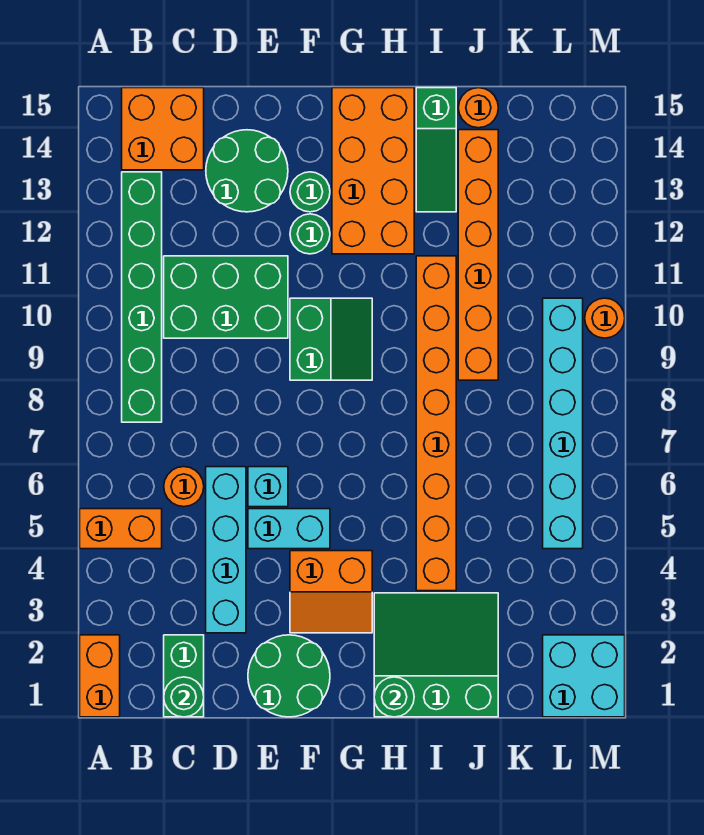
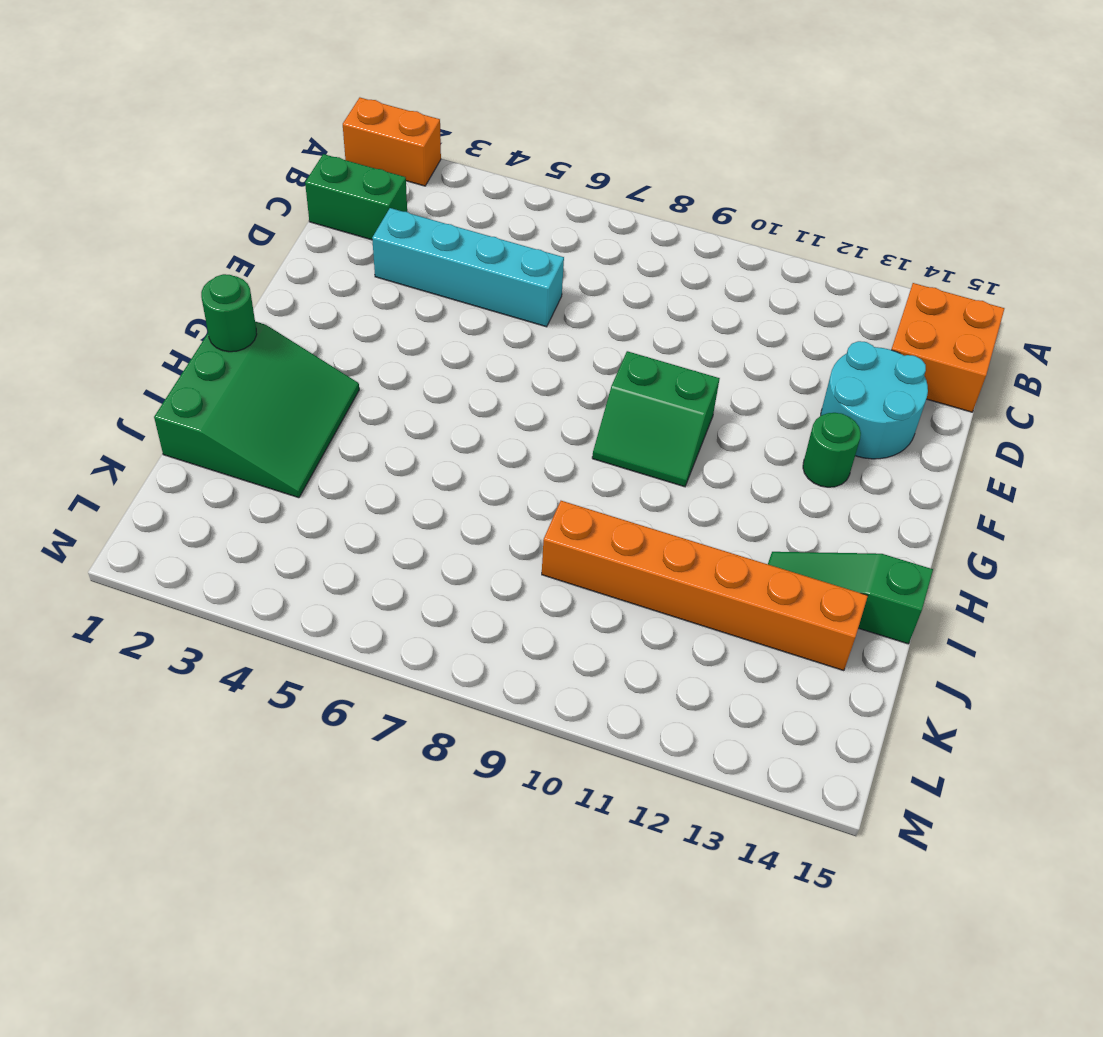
cyan round brick D13:E14 level 1 -> green round brick D13:E14 level 1
none -> orange brick A5:B5 level 1
none -> green brick B8:B13 level 1
none -> orange round brick C6 level 1

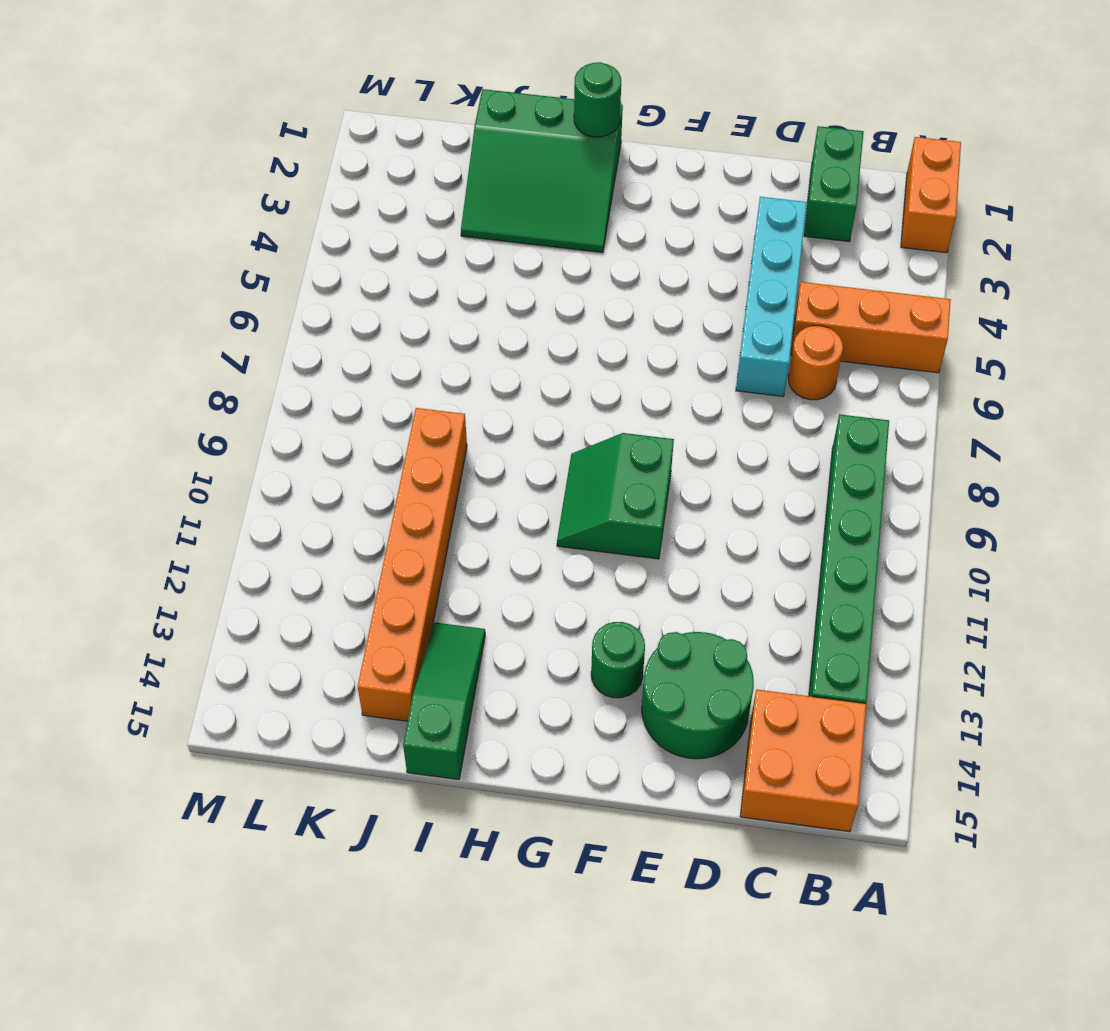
orange brick A5:C5 level 1 -> orange brick A5:B5 level 1
none -> green brick C10:E11 level 1
none -> green round brick E1:F2 level 1
none -> cyan brick E5:F5 level 1

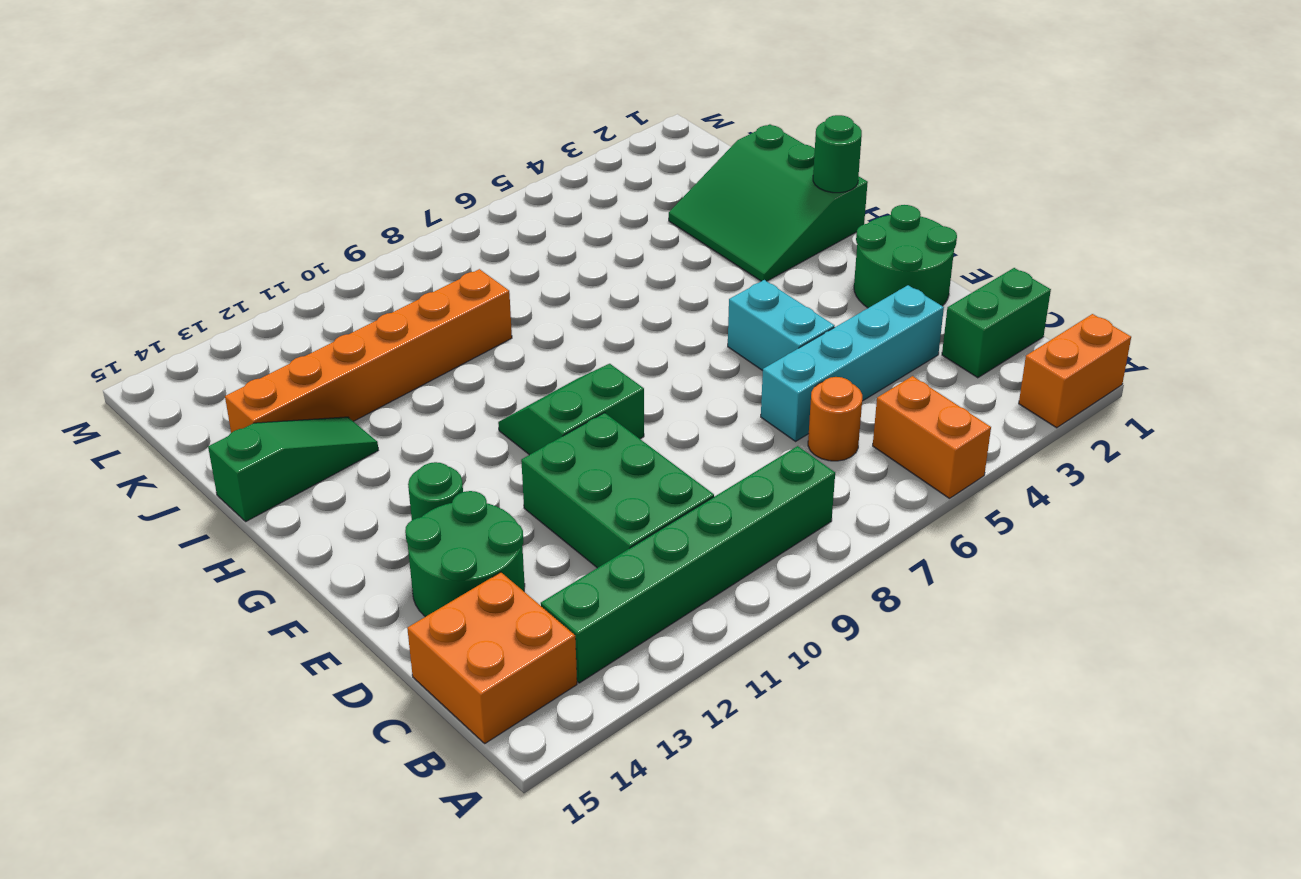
none -> cyan brick E6 level 1
none -> orange slope F3:G4 level 1 top 4
none -> green round brick F12 level 1

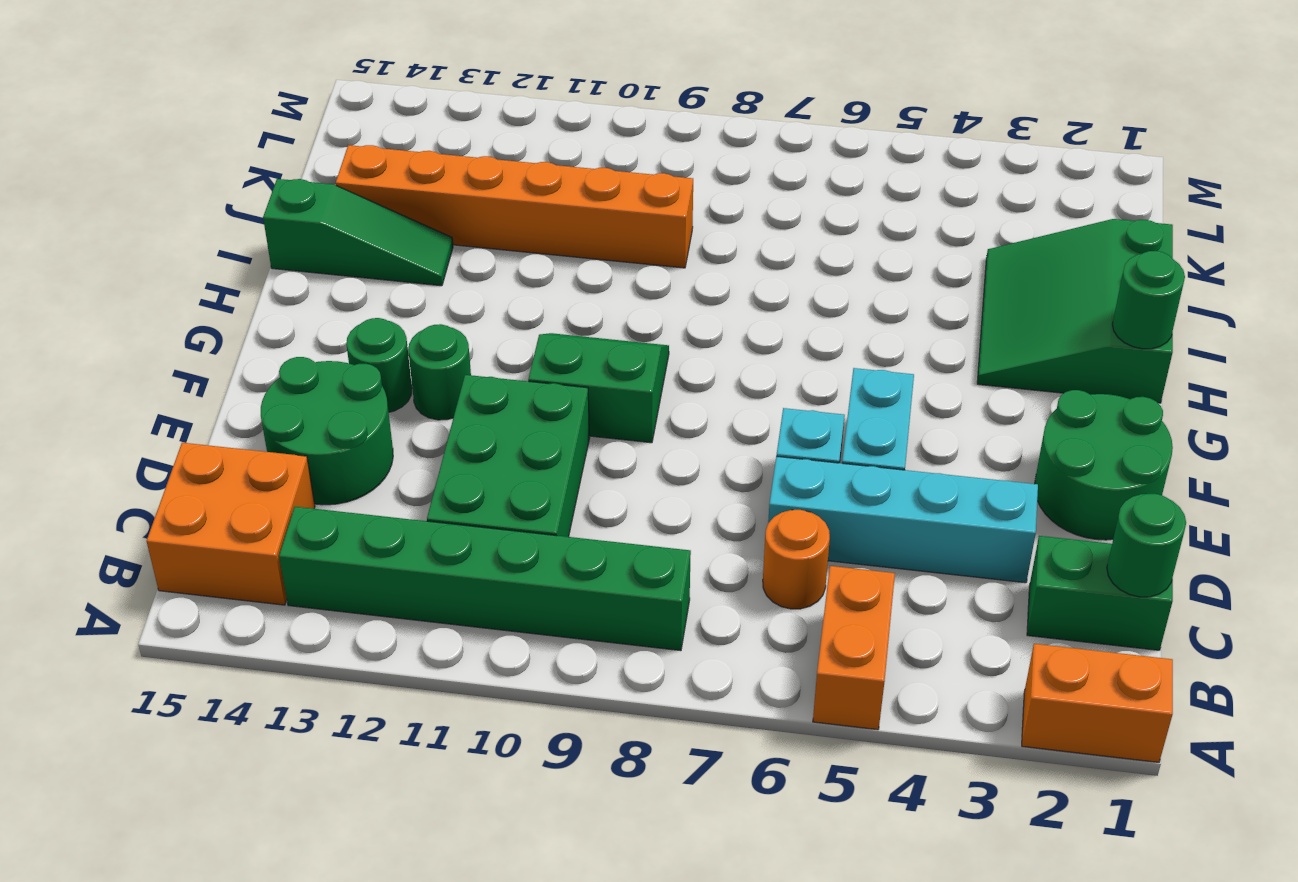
none -> orange slope F3:G4 level 1 top 4
none -> orange brick G12:H15 level 1
none -> orange brick I4:I11 level 1

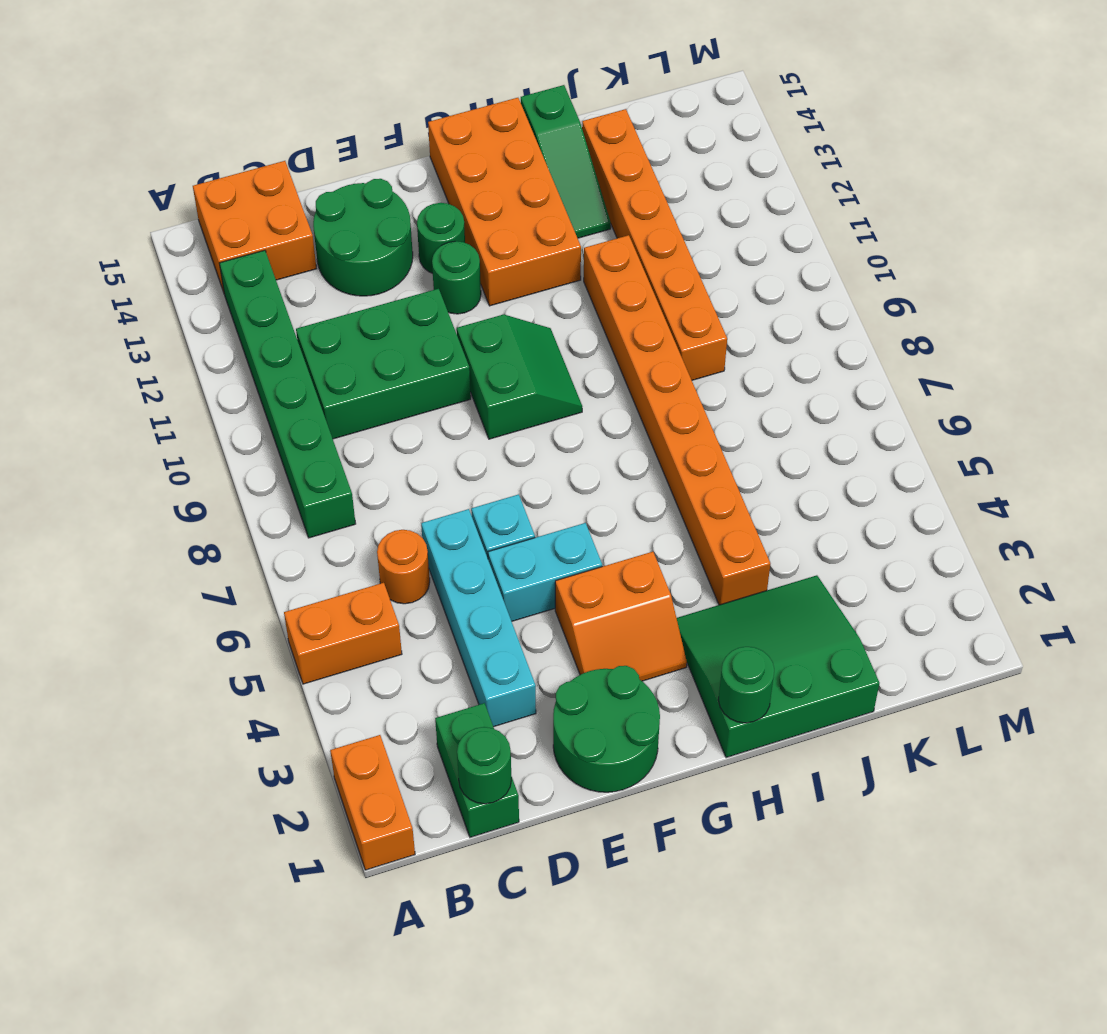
none -> orange round brick J15 level 1
none -> cyan brick L1:M2 level 1
none -> cyan brick L5:L10 level 1

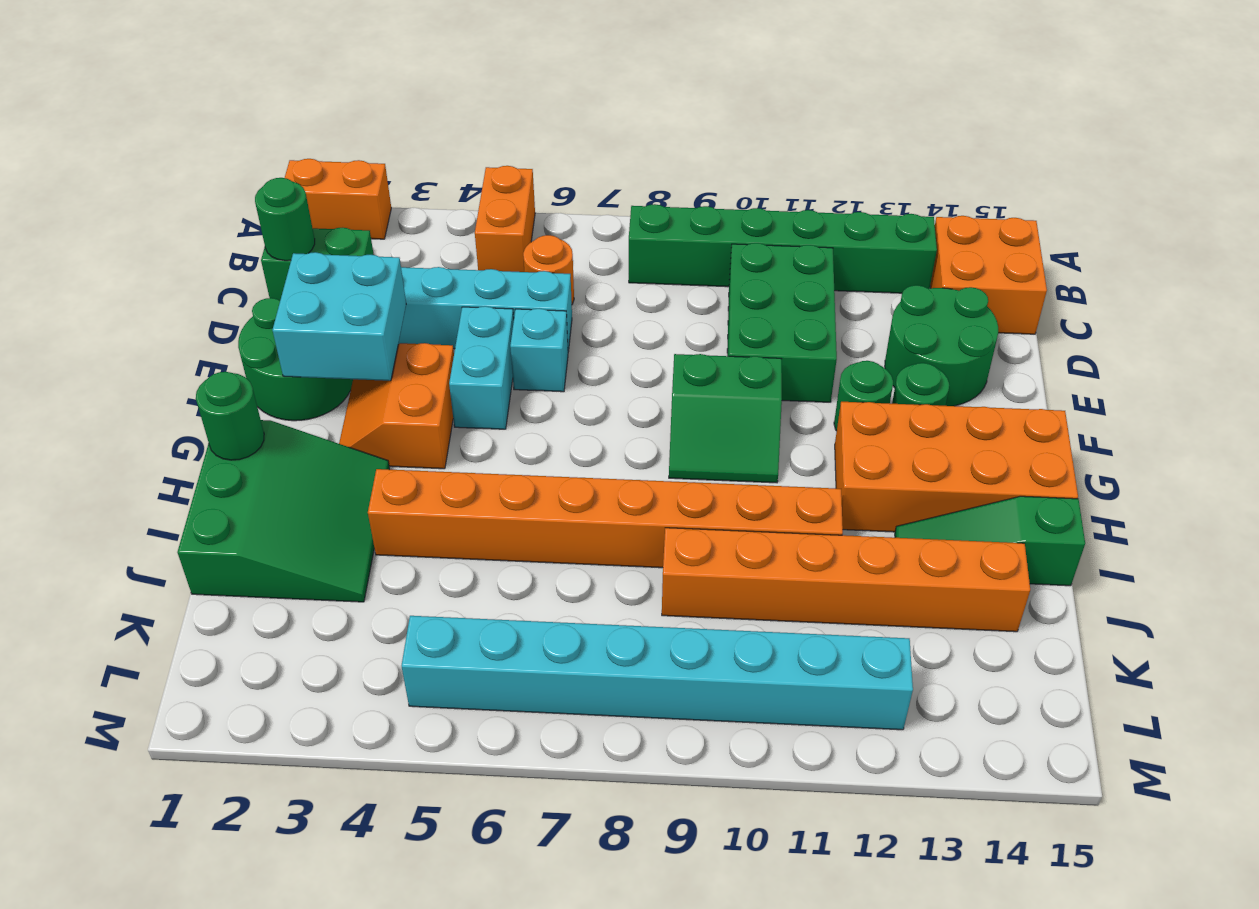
cyan brick E2:F3 level 2 -> cyan brick L1:M2 level 1
cyan brick L5:L12 level 1 -> cyan brick L5:L10 level 1
none -> orange round brick J15 level 1
none -> orange round brick M10 level 1

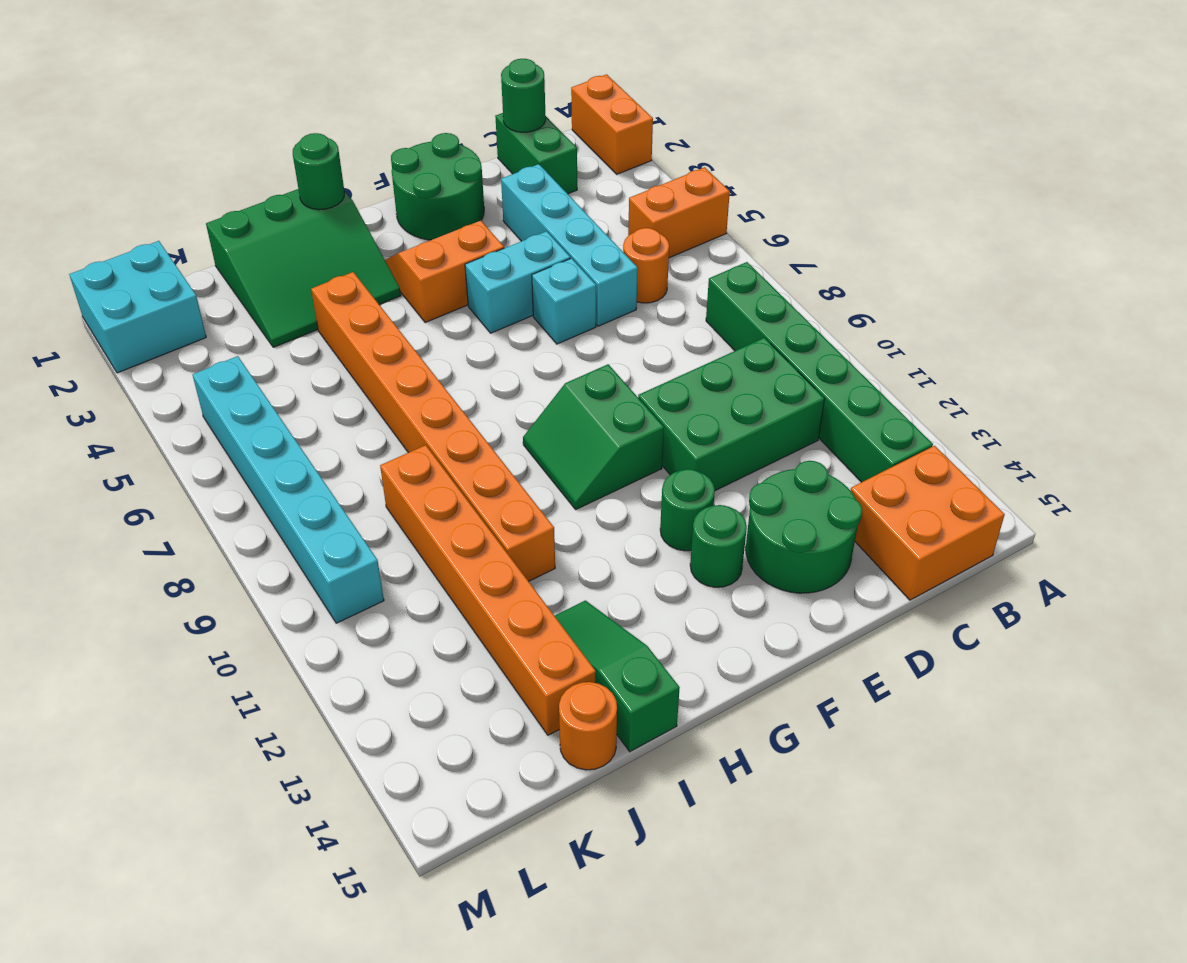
none -> orange brick G12:H15 level 1
none -> orange round brick M10 level 1

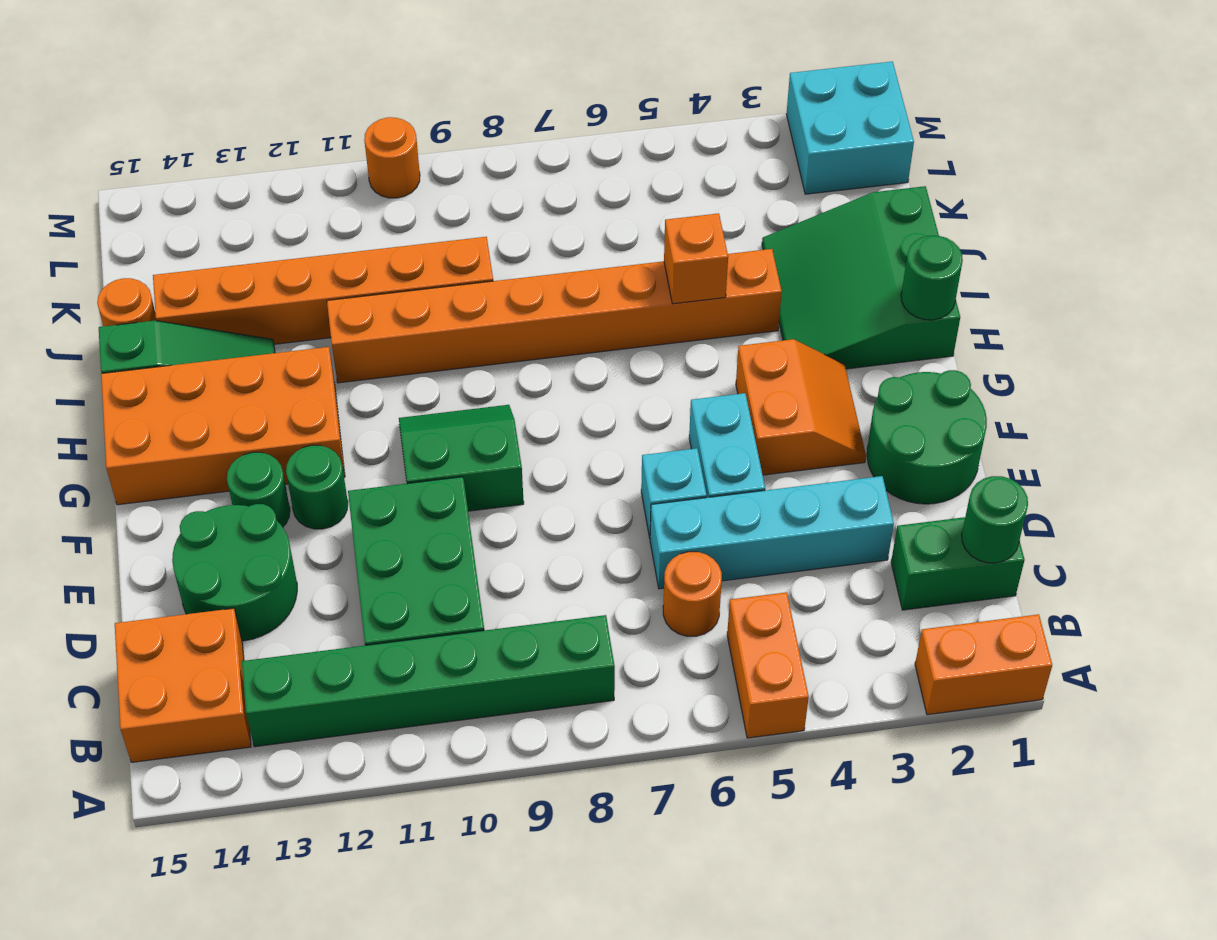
orange brick I5 level 2 -> none
none -> cyan brick L5:L10 level 1

